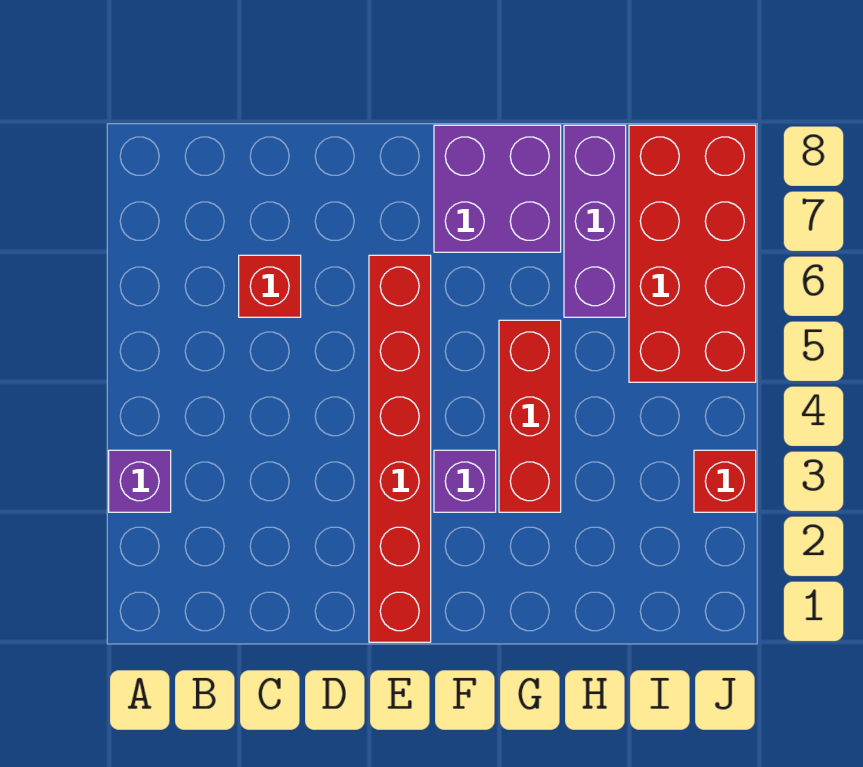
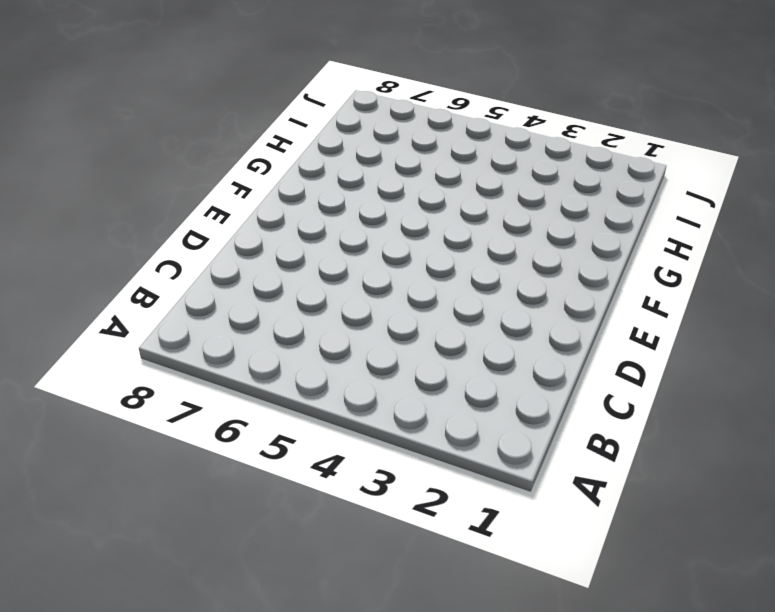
none -> purple brick A3 level 1
none -> red brick C6 level 1

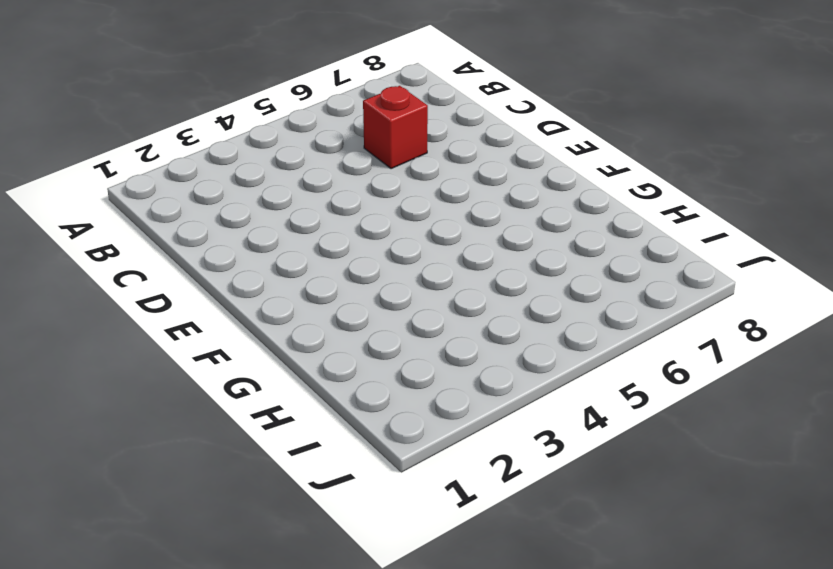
none -> purple brick A3 level 1
none -> red brick E1:E6 level 1

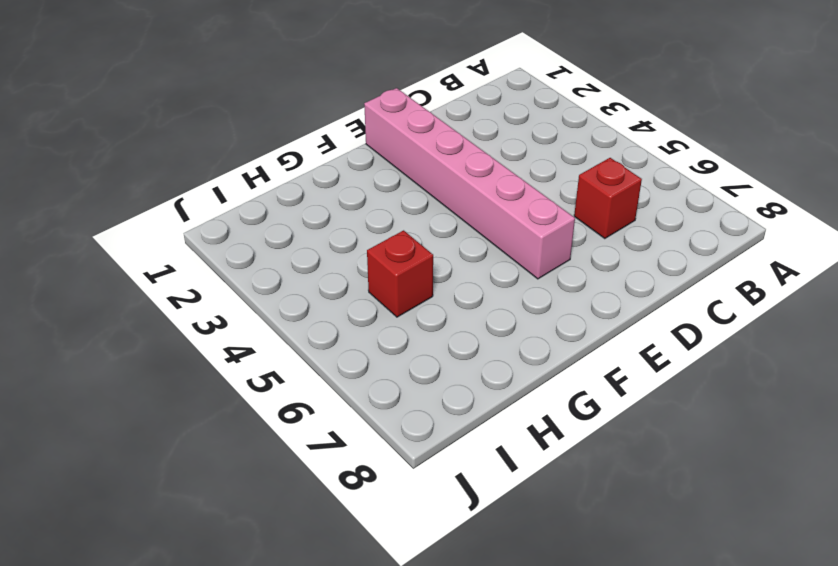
pink brick E1:E6 level 1 -> red brick E1:E6 level 1
red brick H5 level 1 -> red brick J3 level 1
none -> purple brick A3 level 1
none -> purple brick F3 level 1

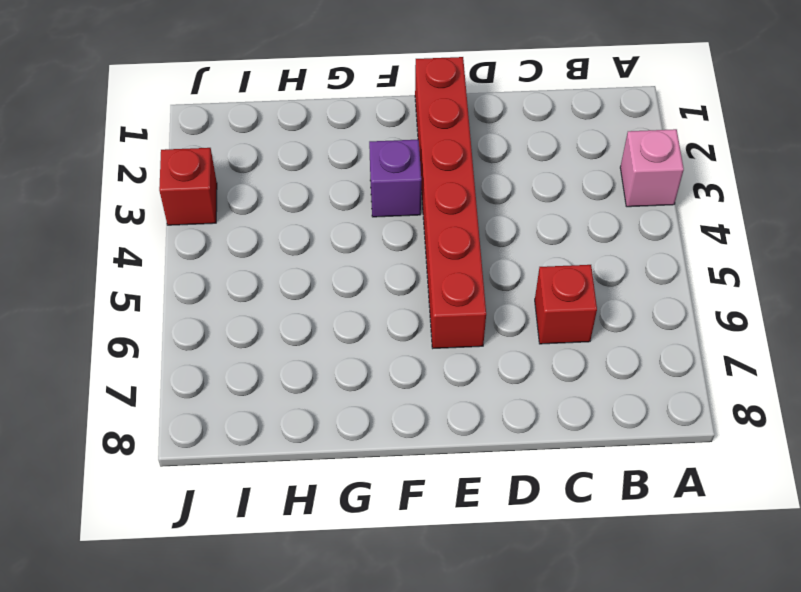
pink brick A3 level 1 -> purple brick A3 level 1
none -> purple brick F7:G8 level 1
none -> red brick G3:G5 level 1

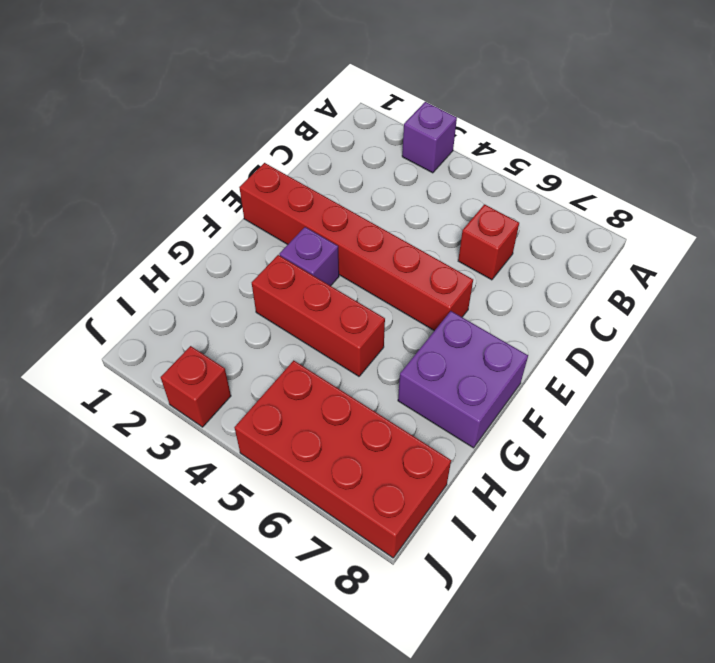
none -> purple brick H6:H8 level 1

